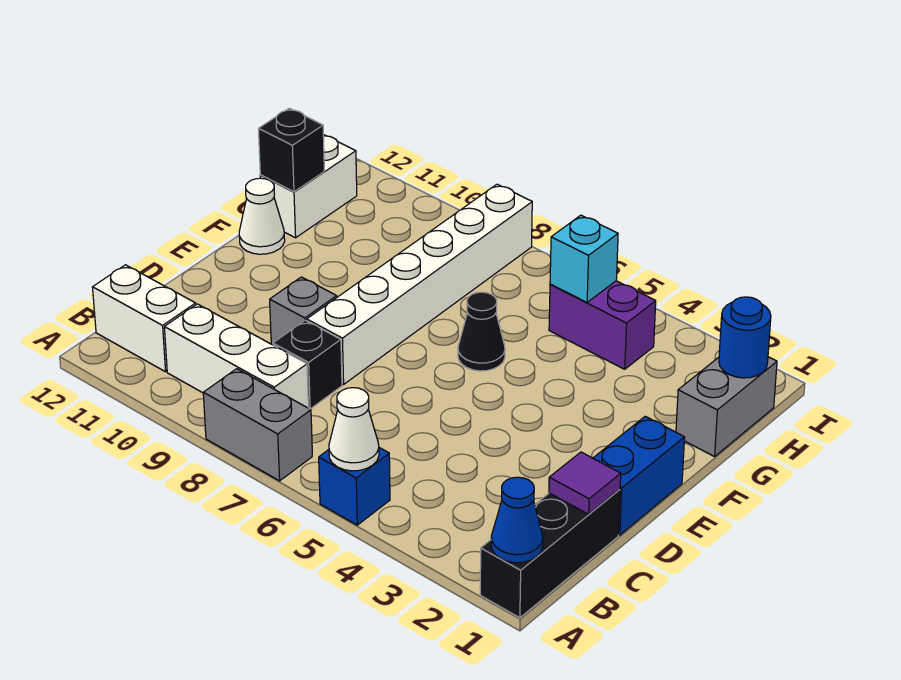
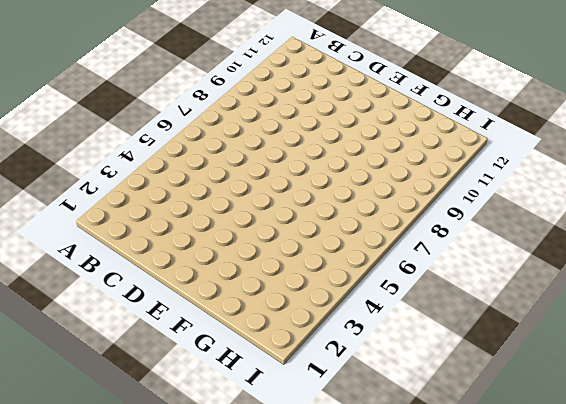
none -> black brick A1:C1 level 1
none -> blue brick A5 level 1
none -> grey brick A7:A8 level 1

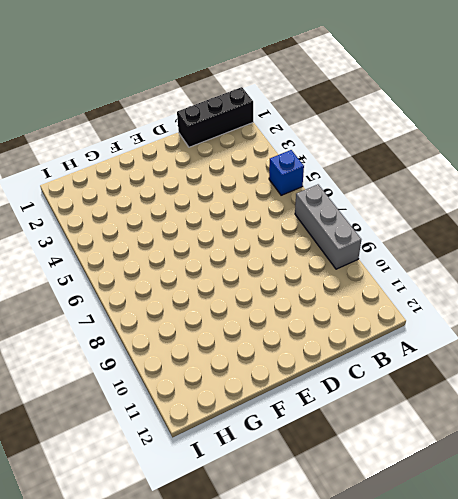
grey brick A7:A9 level 1 -> grey brick A7:A8 level 1
none -> white brick B8:B10 level 1
none -> white brick B11:B12 level 1
none -> black brick C8 level 1

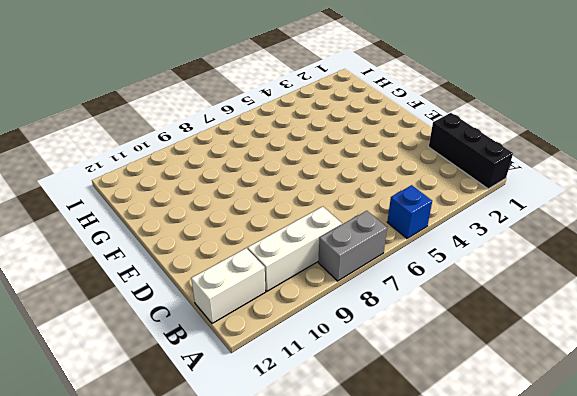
none -> black brick C8 level 1
none -> blue brick D1:E1 level 1
none -> white brick D8:I8 level 1

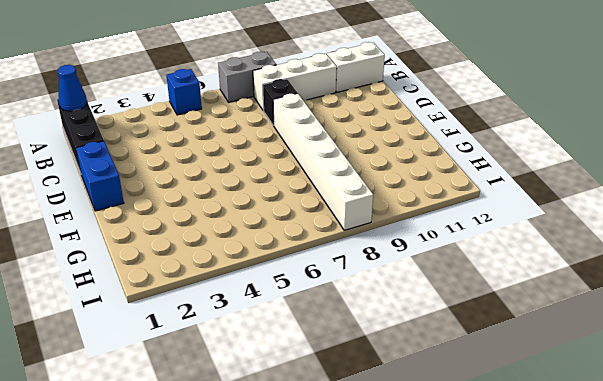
none -> grey brick D9 level 1
none -> black cone F6 level 1
none -> white cone F12 level 1

